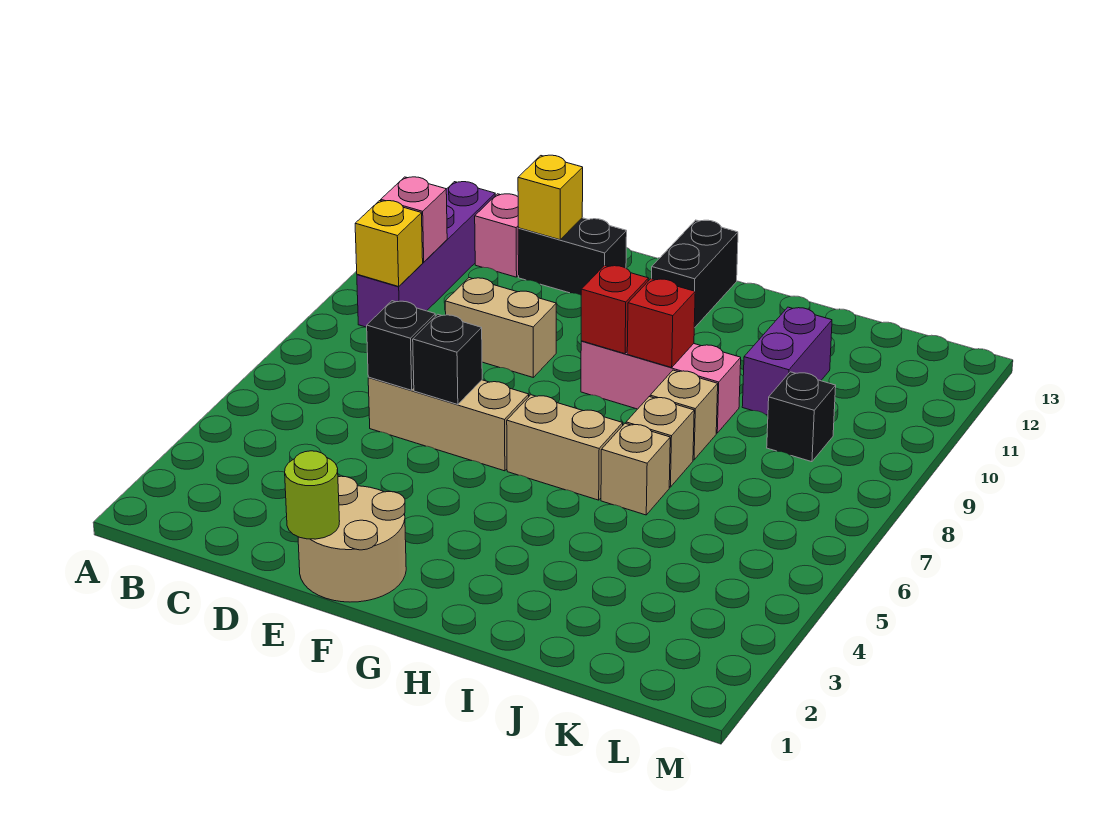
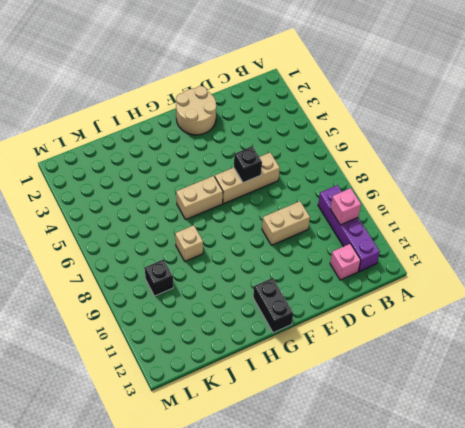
none -> black brick D12:E12 level 1
none -> pink brick G9:I9 level 1
none -> tan brick I6 level 1

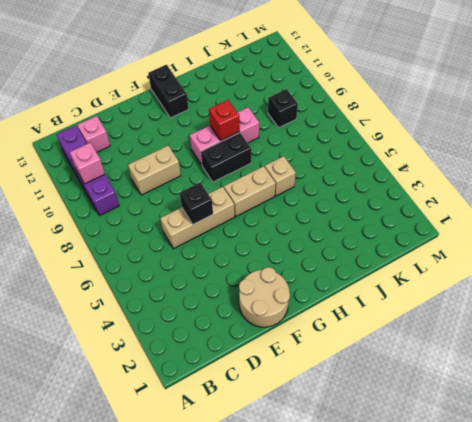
black brick G8:H8 level 1 -> black brick D12:E12 level 1
none -> tan brick I7 level 1
none -> tan brick I8 level 1
none -> purple brick J10:J11 level 1

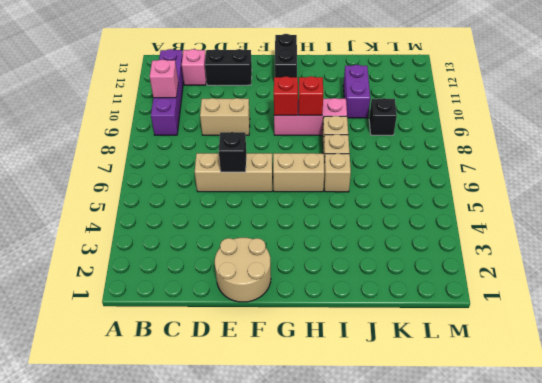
none -> yellow brick B9 level 2
none -> black brick D6 level 2
none -> yellow brick D12 level 2

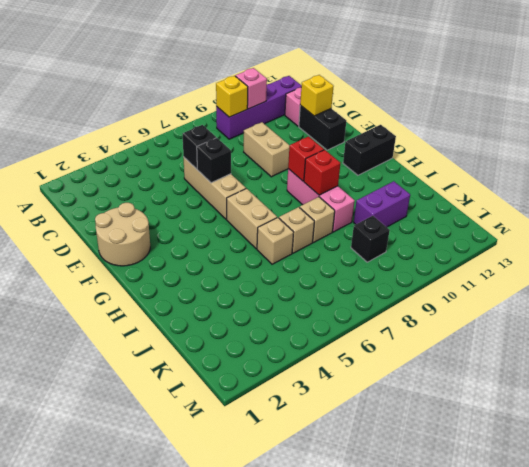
none -> lime round brick E1 level 2

